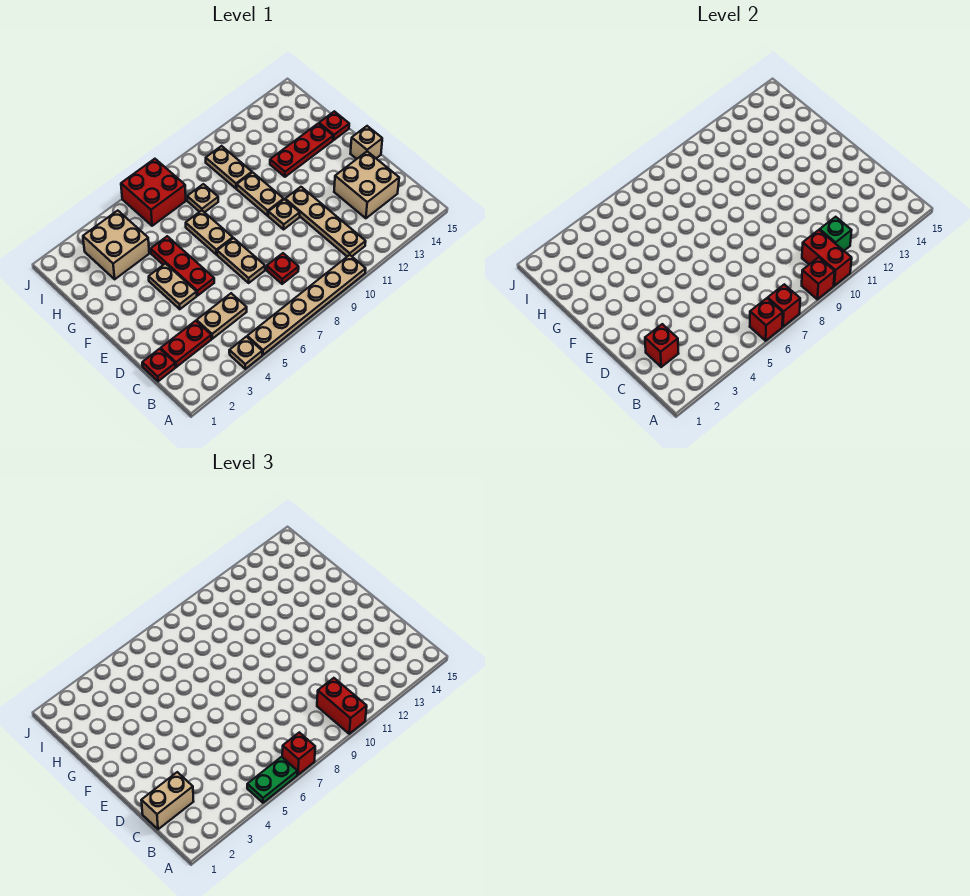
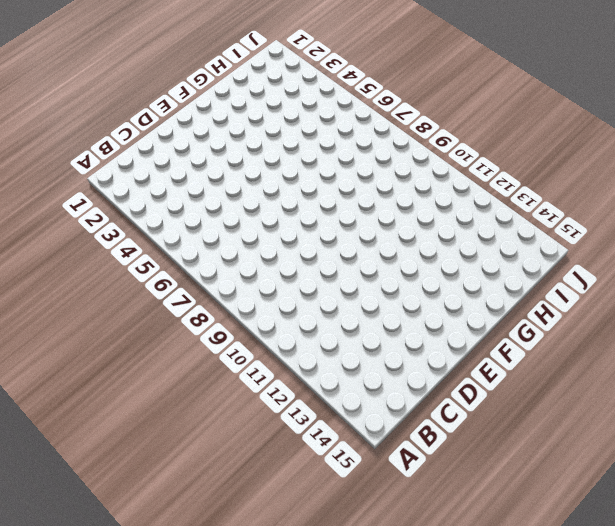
none -> tan plate A4 level 1
none -> tan plate A5:A10 level 1
none -> tan plate B11:E11 level 1
none -> red plate C1 level 1

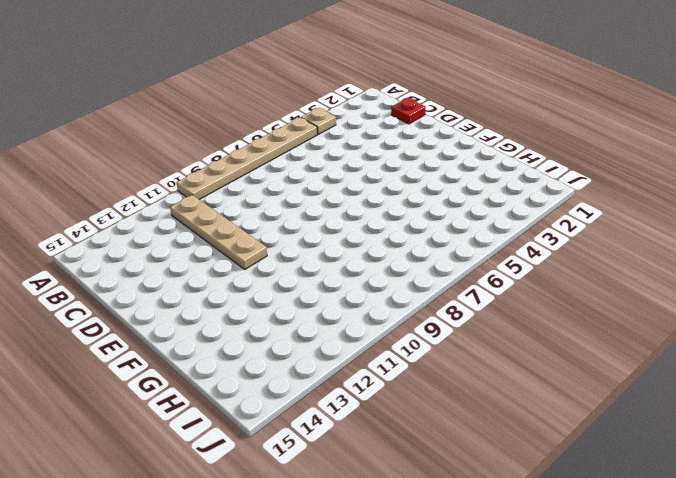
none -> red plate C2:C3 level 1
none -> tan plate C4:C5 level 1
none -> red plate C8 level 1
none -> tan brick C13:D14 level 1

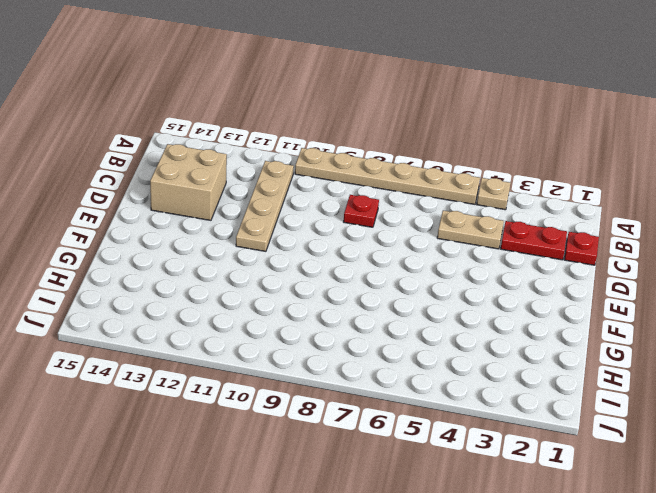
none -> tan plate D7:E7 level 1
none -> tan plate E4:F4 level 1
none -> red plate E5:G5 level 1
none -> tan plate E10 level 1

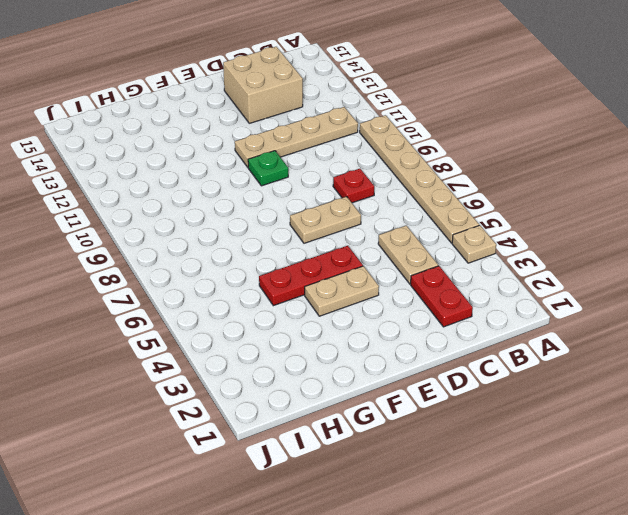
green plate E10 level 1 -> tan plate E10 level 1
none -> red plate C1 level 1
none -> tan brick E15 level 1
none -> tan plate F7:G7 level 1
none -> tan plate F10:G10 level 1

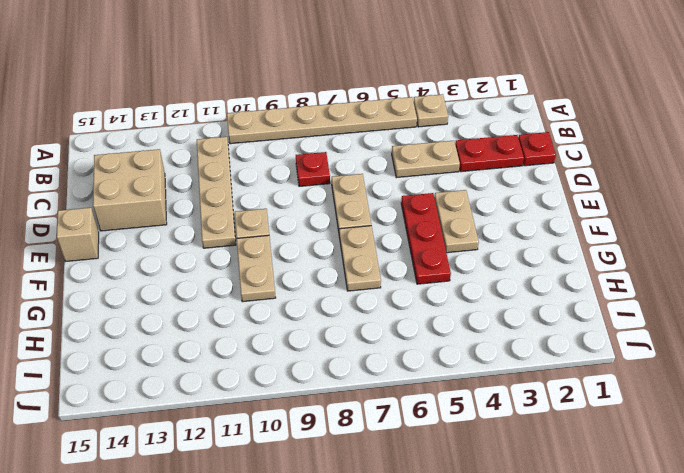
none -> red plate G12:G14 level 1
none -> red plate G15 level 1
none -> tan brick H3:I4 level 1
none -> tan plate H8 level 1

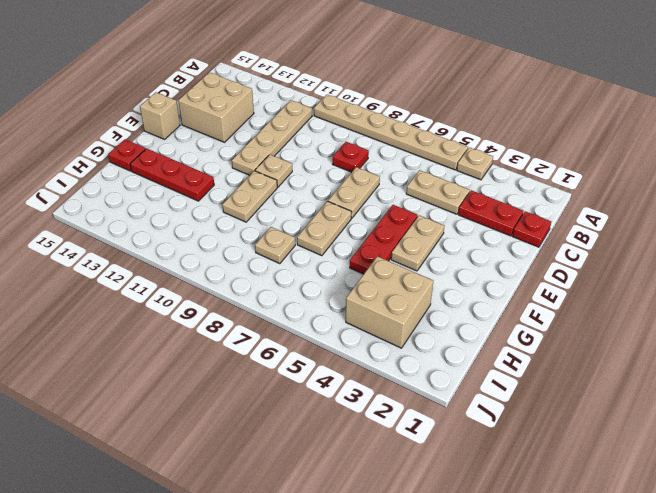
none -> tan plate H10:I10 level 1
none -> red brick I6:J7 level 1
none -> red brick A6 level 2
none -> red brick A7 level 2

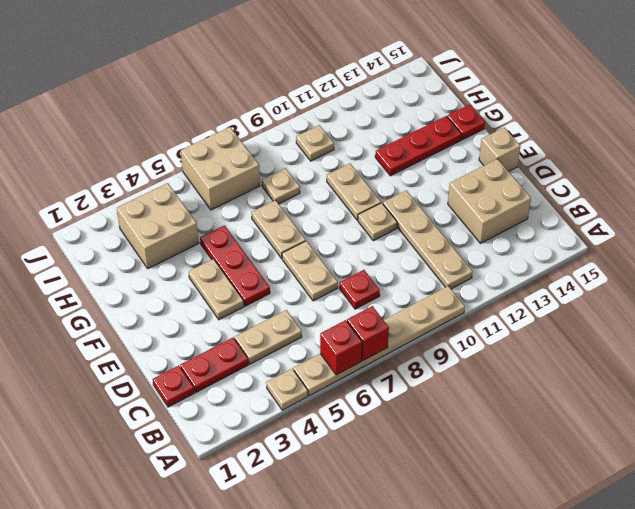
tan brick I6:J7 level 1 -> red brick I6:J7 level 1
tan plate I10 level 1 -> tan plate H10:I10 level 1
none -> red brick A9 level 2
none -> red brick A10:B10 level 2
none -> green brick B11 level 2
none -> red brick C2 level 2

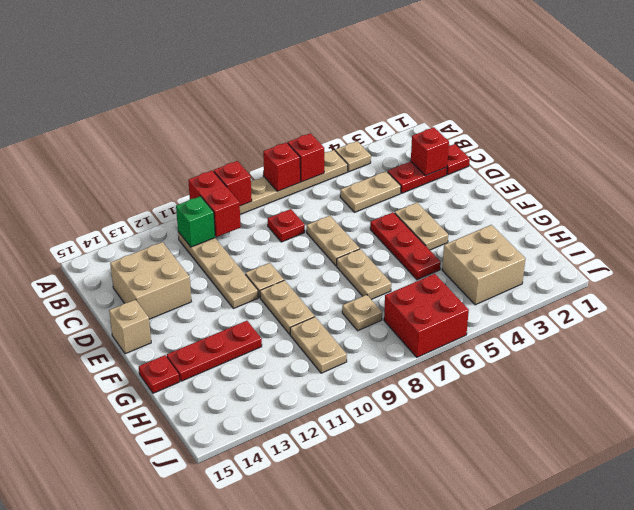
none -> green plate A5:A6 level 3
none -> red brick A7 level 3
none -> red brick A10:B10 level 3
none -> tan brick C1:C2 level 3

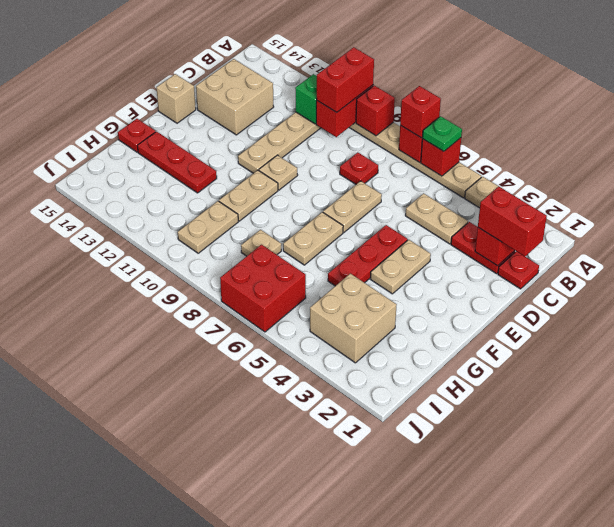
green plate A6 level 3 -> green plate A5:A6 level 3
red brick C1:C2 level 3 -> tan brick C1:C2 level 3

